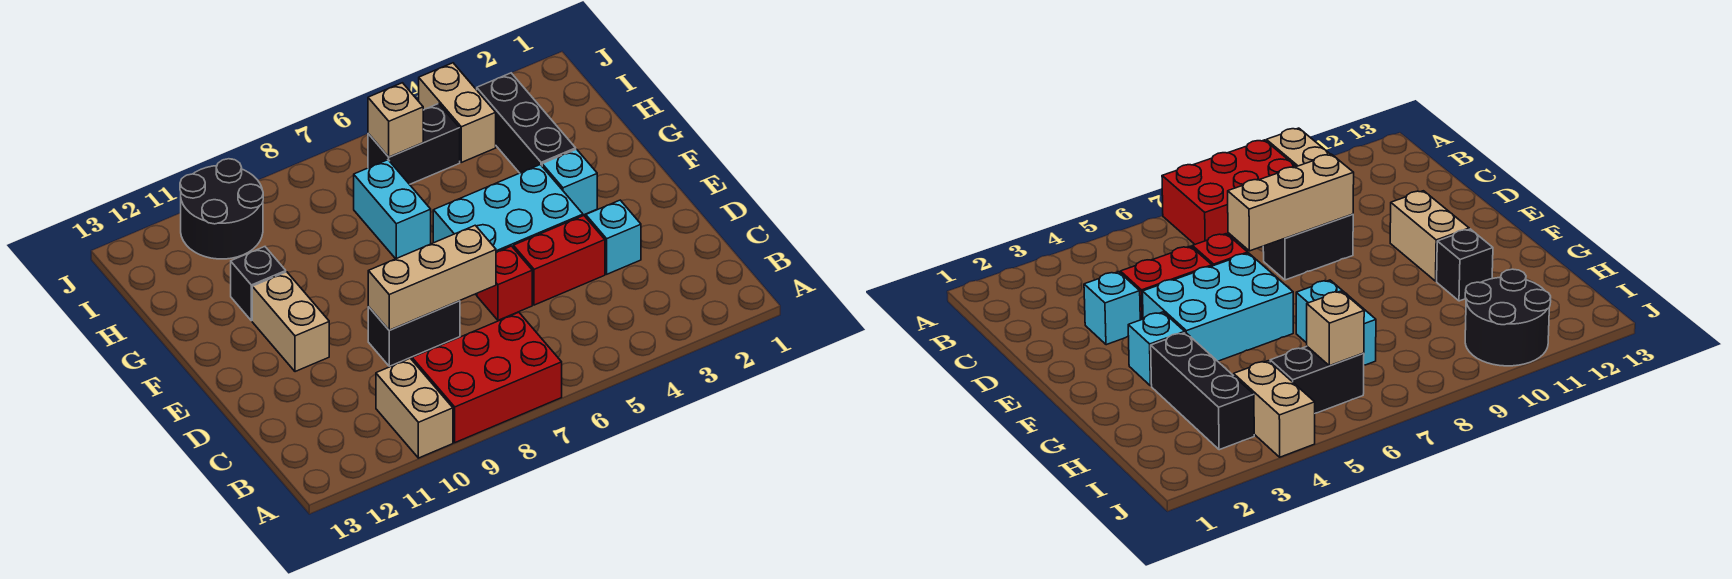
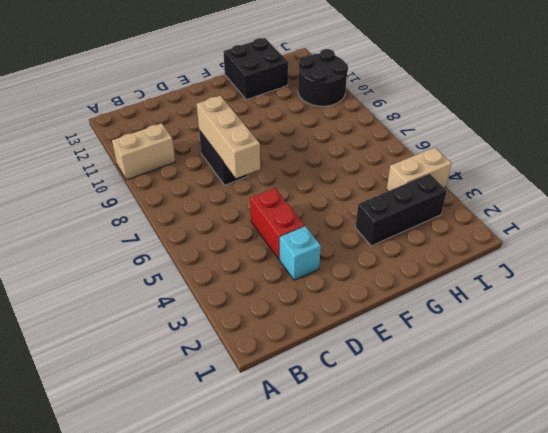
black brick G12:H13 level 1 -> none
none -> red brick A7:B9 level 1
none -> red brick D6 level 1
none -> cyan brick E4:F6 level 1

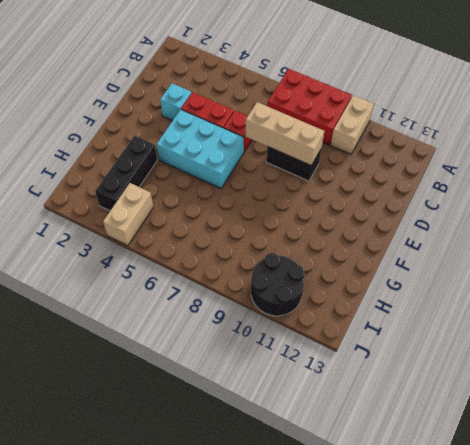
none -> tan brick E11:F11 level 1
none -> cyan brick F3 level 1
none -> cyan brick G7:H7 level 1

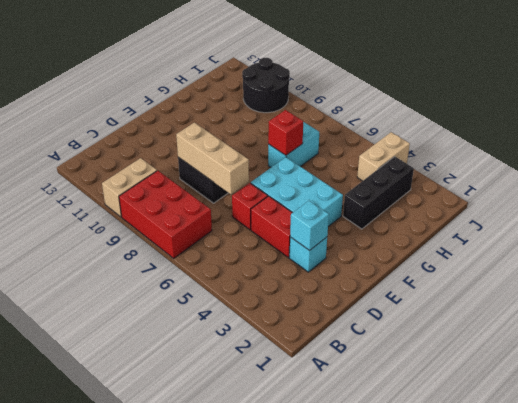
cyan brick D3 level 2 -> cyan brick F3 level 1
red brick G7 level 2 -> none
none -> tan brick E11:F11 level 1
none -> black brick G11 level 1
none -> black brick I5:I6 level 1

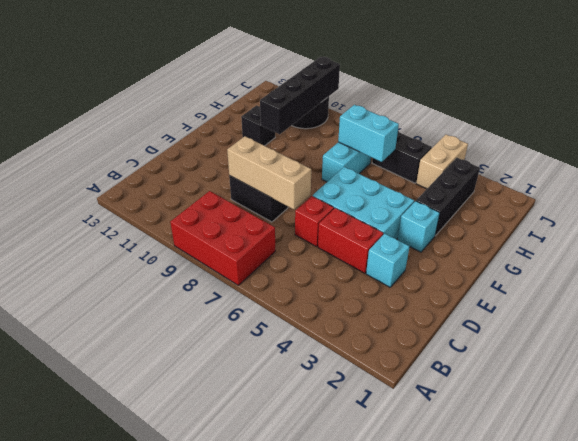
black brick G10:J10 level 2 -> none
cyan brick H6:H7 level 2 -> none
none -> tan brick A10:B10 level 1
none -> tan brick E11:F11 level 1
none -> tan brick I6 level 2

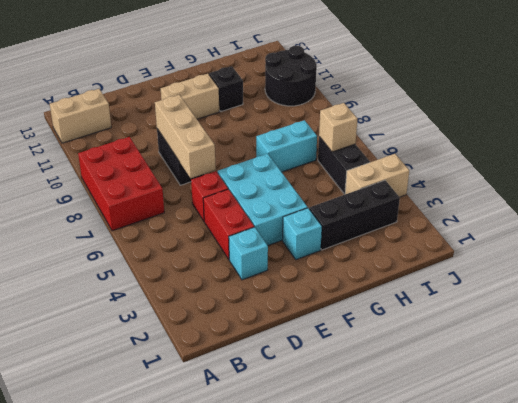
tan brick A12:B12 level 1 -> tan brick A10:B10 level 1

